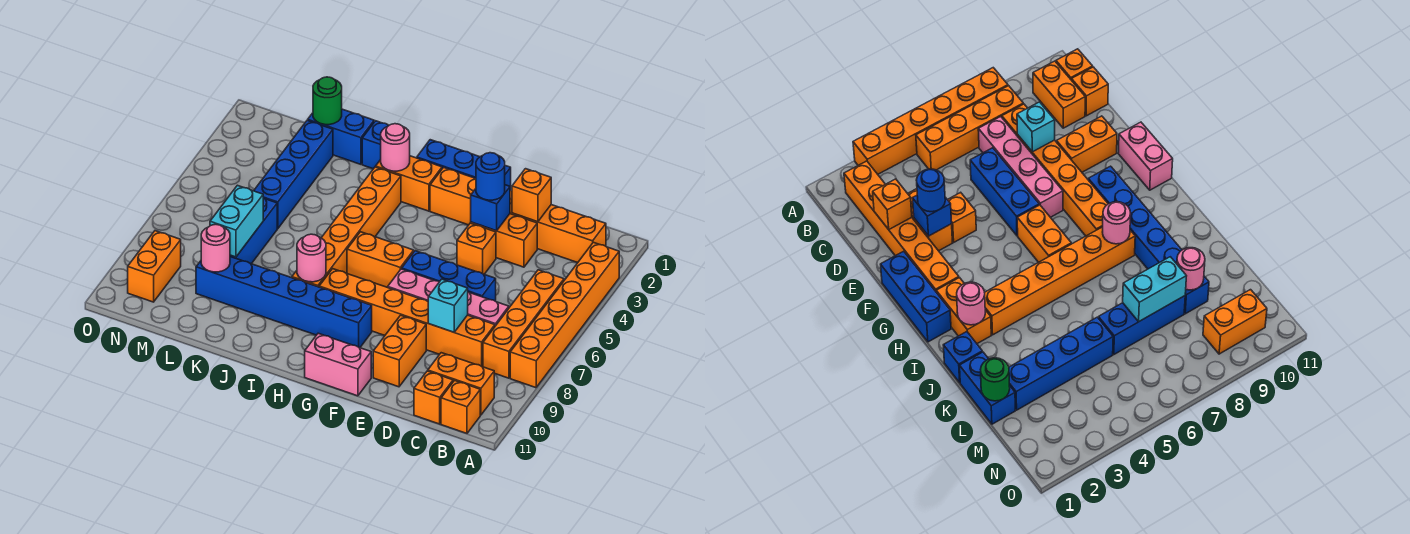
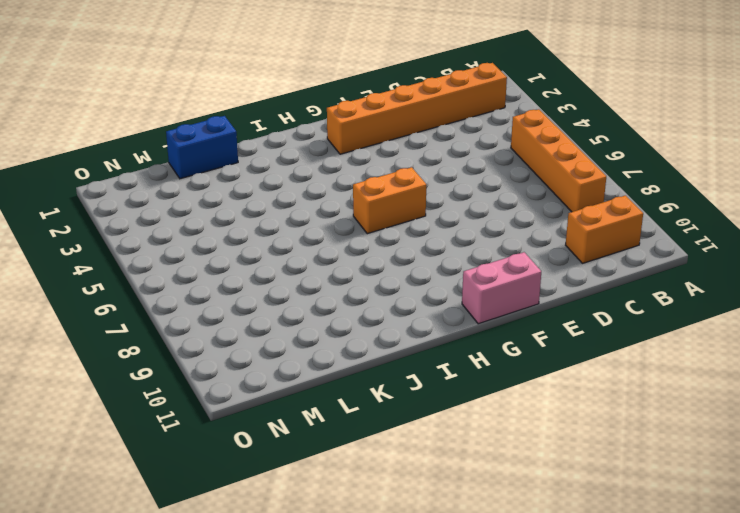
none -> orange brick A3:A8 level 1
none -> orange brick B11 level 1
none -> pink brick C7:F7 level 1
none -> orange brick C8:H8 level 1

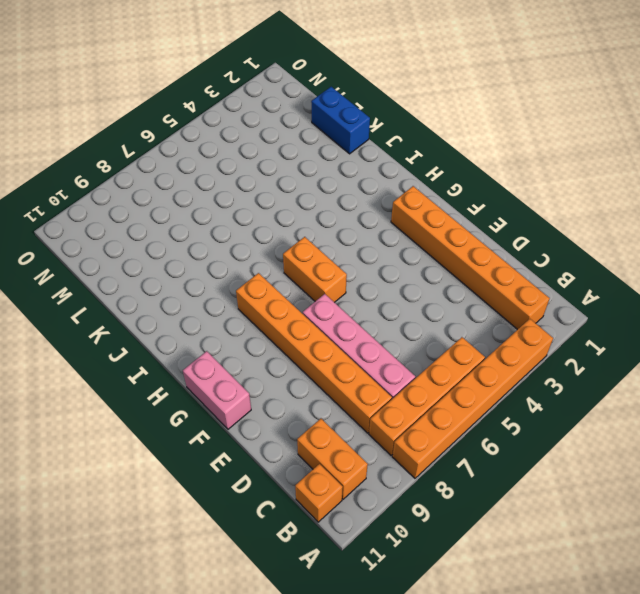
none -> orange brick C11 level 1
none -> orange brick D3:E3 level 1
none -> blue brick D6:F6 level 1
none -> orange brick E4 level 1

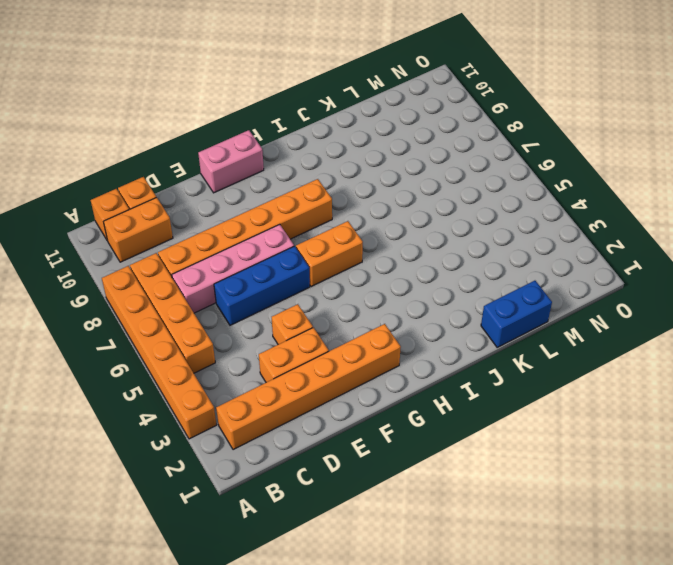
none -> orange brick E9:E10 level 1
none -> blue brick F1:H1 level 1
none -> blue brick G9:L9 level 1
none -> orange brick H2:I2 level 1

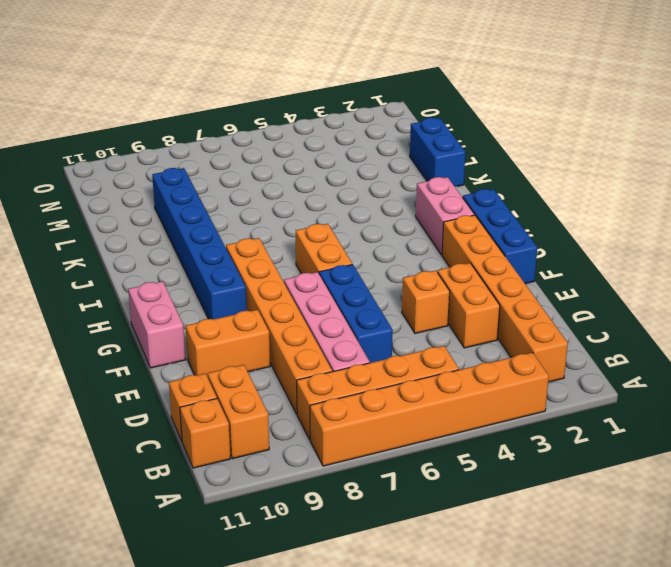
pink brick H2:I2 level 1 -> orange brick H2:I2 level 1
none -> orange brick I3:I8 level 1
none -> blue brick J1 level 1
none -> blue brick L2:L5 level 1
none -> blue brick L6:L8 level 1

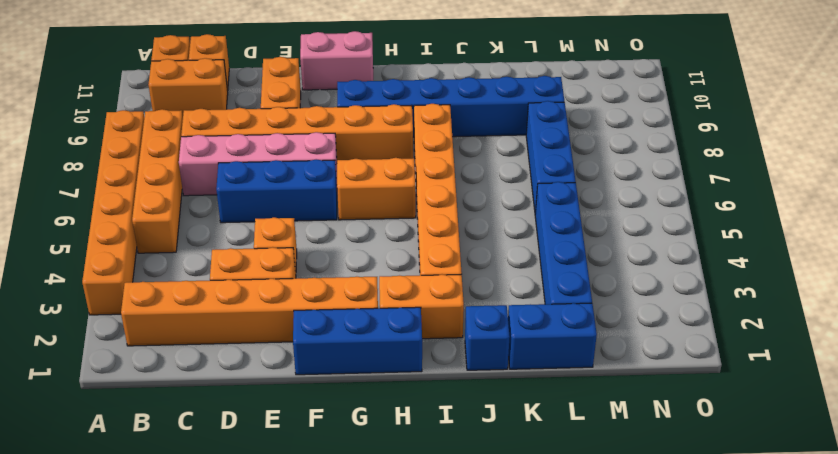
none -> orange brick N9:N10 level 1
none -> orange brick D2 level 2
none -> cyan brick D8 level 2
none -> blue brick E3 level 2

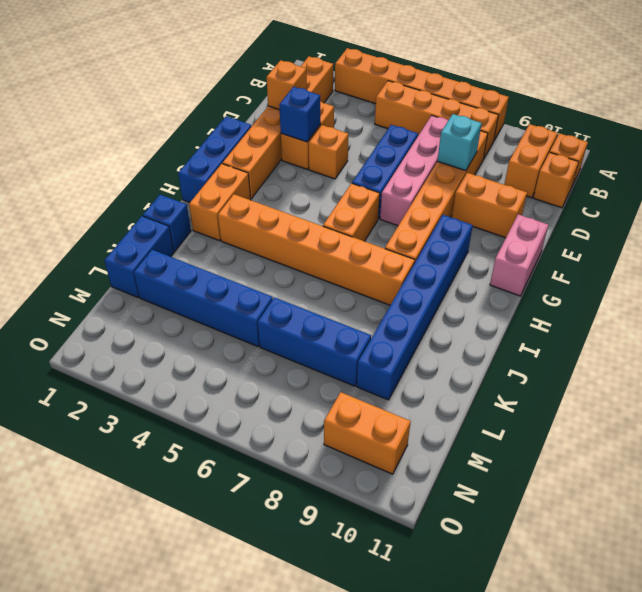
none -> pink round brick I2 level 2
none -> pink round brick I8 level 2
none -> green round brick L1 level 2
none -> cyan brick L7:L8 level 2

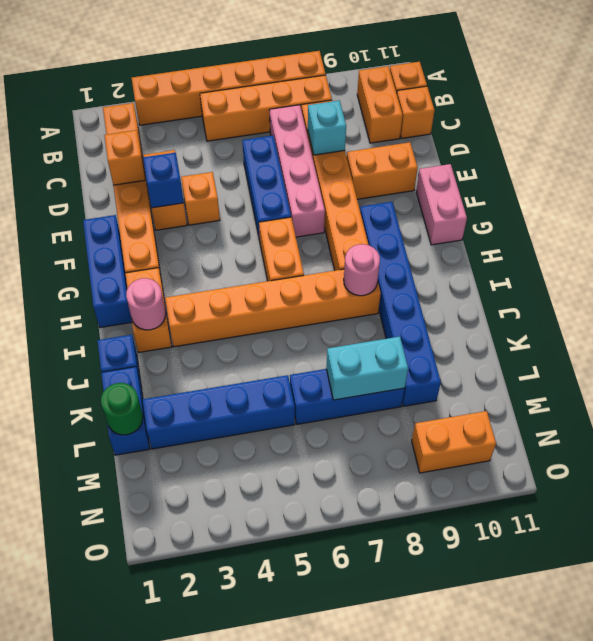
none -> pink round brick L9 level 2
none -> blue round brick E3 level 3

